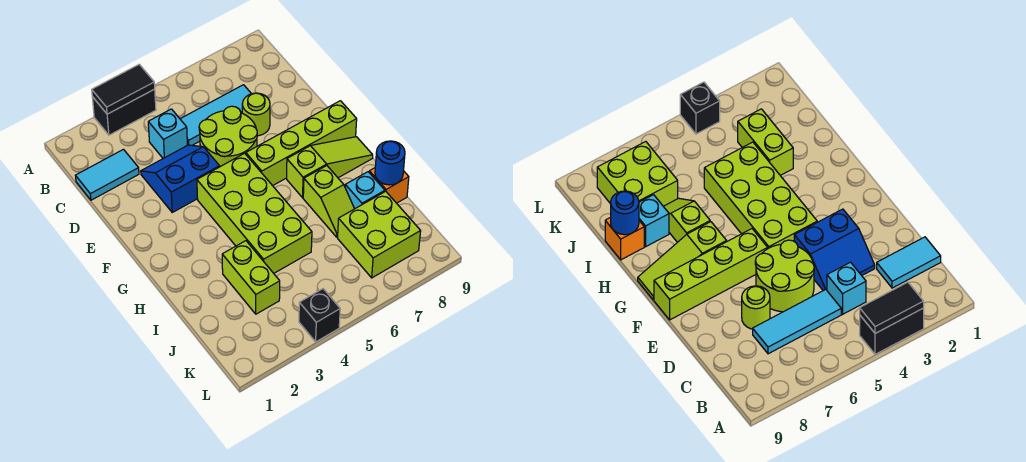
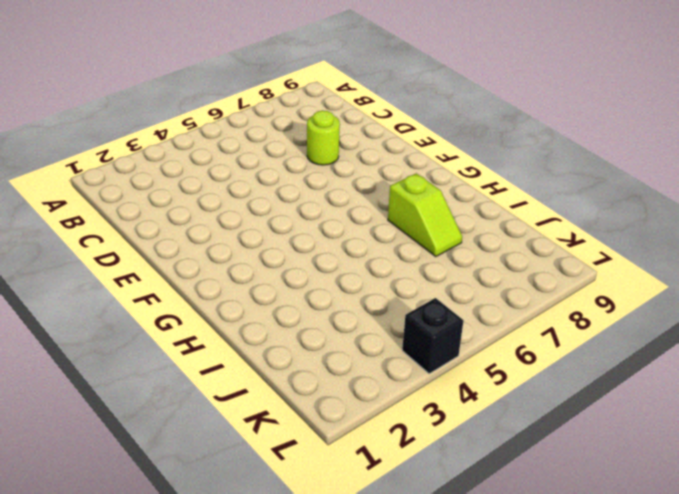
none -> black brick A3:A4 level 1
none -> cyan tile C1:C2 level 1
none -> cyan brick C4 level 1

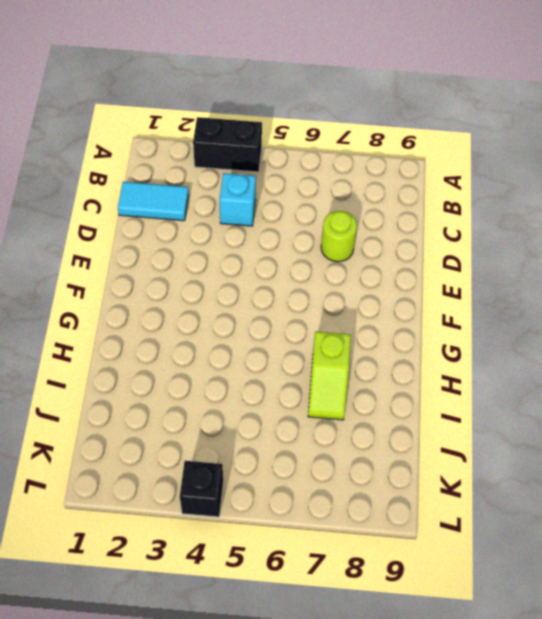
none -> cyan tile C5:C7 level 1
none -> blue slope D3:E4 level 1 top E
none -> lime round brick D5:E6 level 1

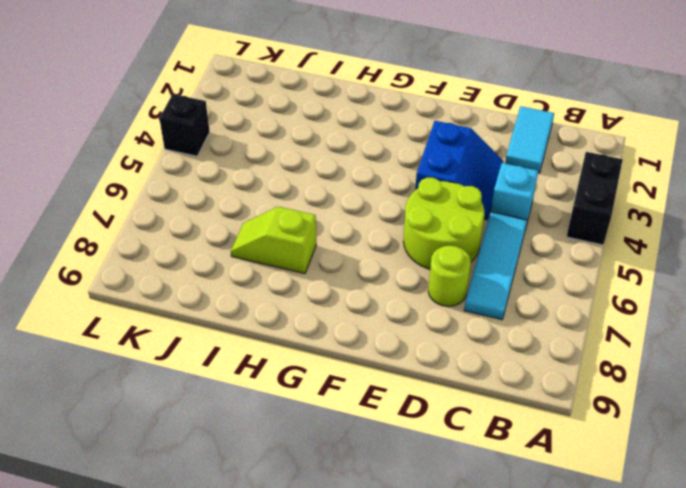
none -> lime brick F4:I5 level 1
none -> lime brick F6:F9 level 1
none -> lime slope G7:G9 level 1 top 7

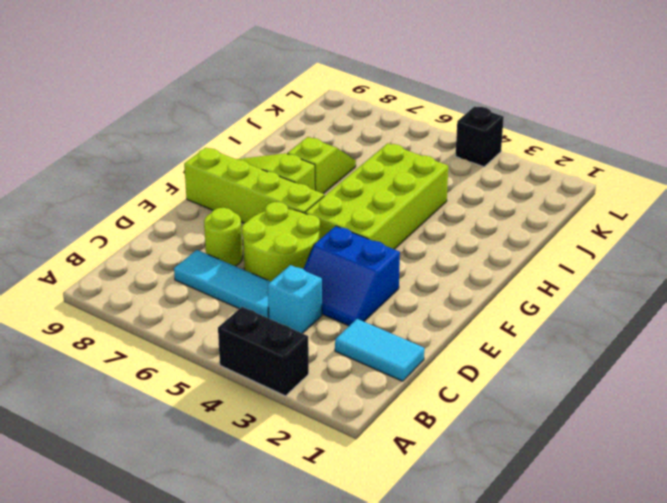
none -> lime brick I3:J3 level 1
none -> cyan brick I8 level 1
none -> orange brick I9 level 1

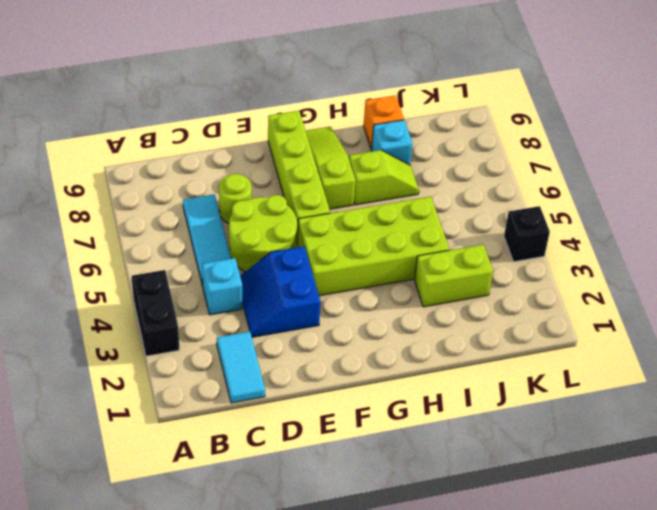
none -> lime brick J7:K8 level 1
none -> black tile A3:A4 level 2
none -> blue round brick I9 level 2

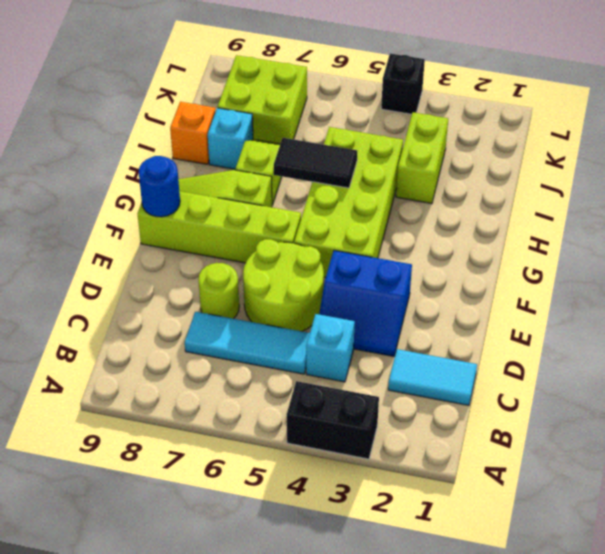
blue round brick F9 level 2 -> blue round brick I9 level 2
black tile H5:H6 level 2 -> black tile A3:A4 level 2

